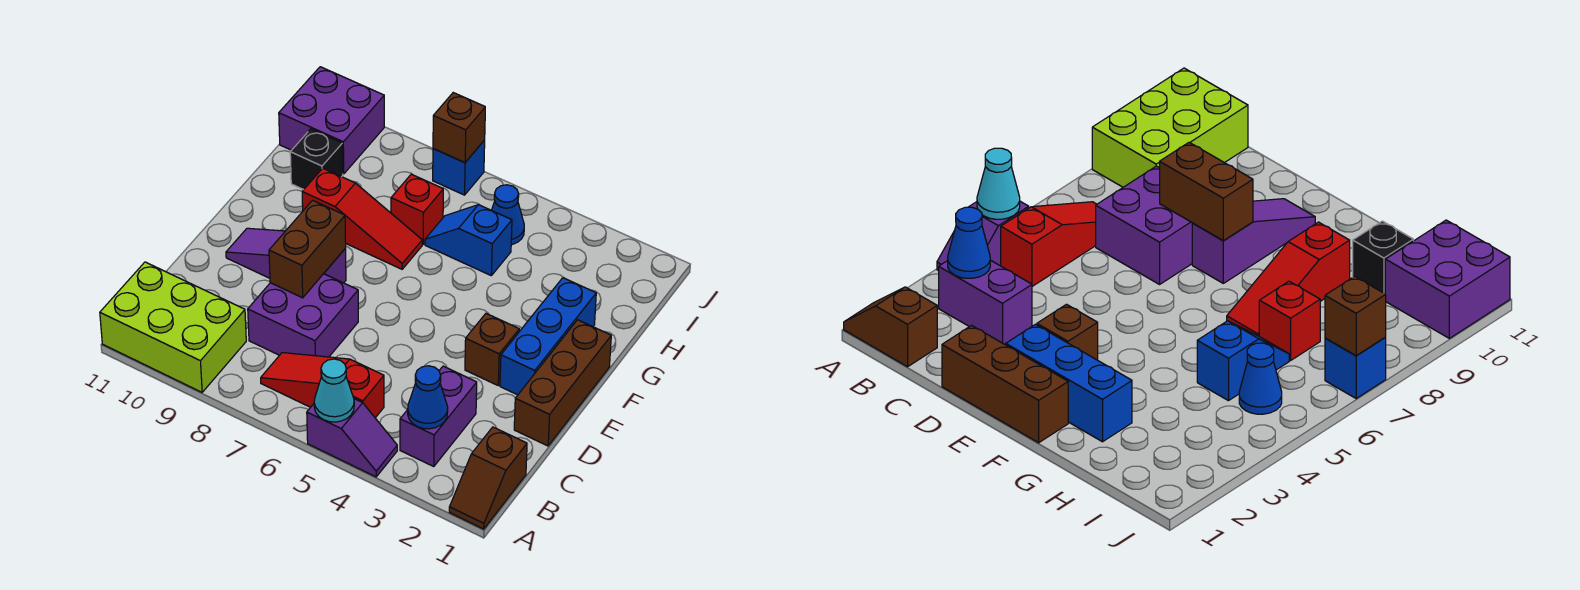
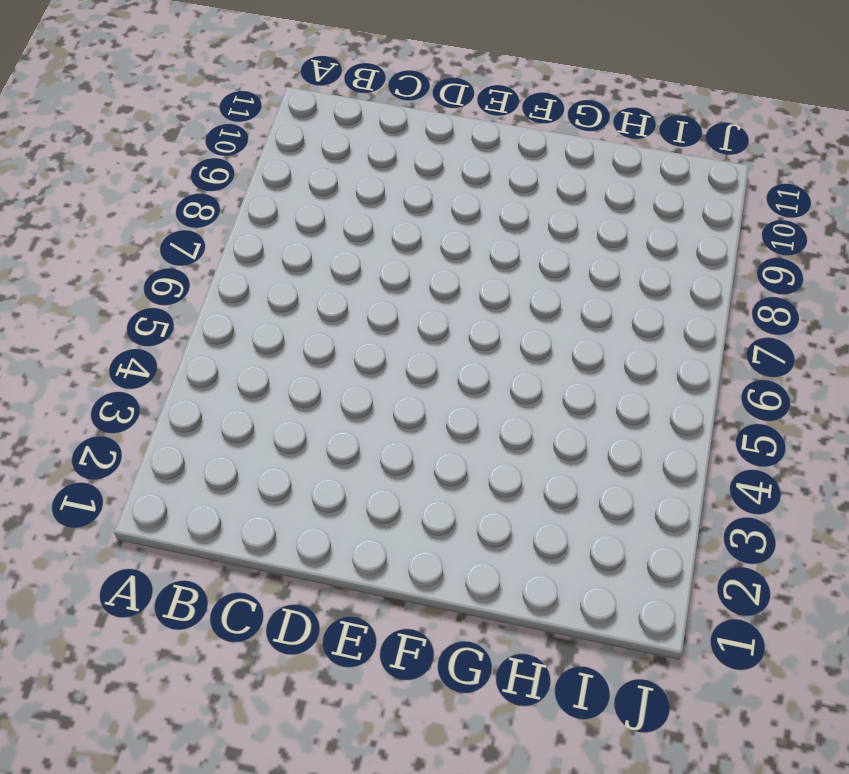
none -> brown slope A1:B1 level 1 top B
none -> purple slope A4:A5 level 1 top 5
none -> lime brick A9:B11 level 1

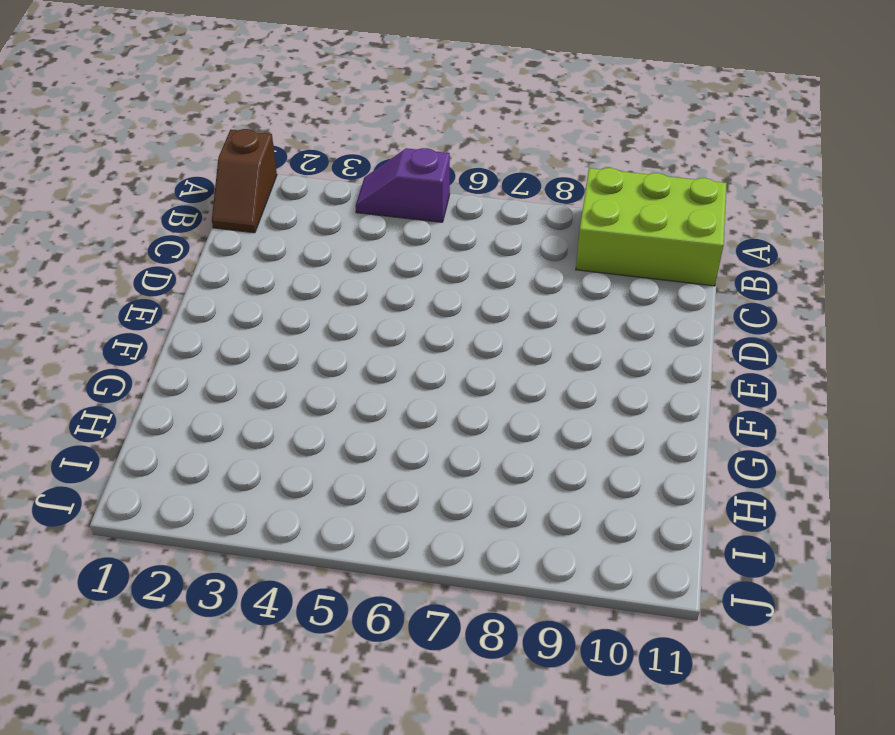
brown slope A1:B1 level 1 top A -> brown slope A1:B1 level 1 top B
none -> purple brick B3:C3 level 1
none -> red slope B5:B7 level 1 top 5
none -> purple brick C7:D8 level 1

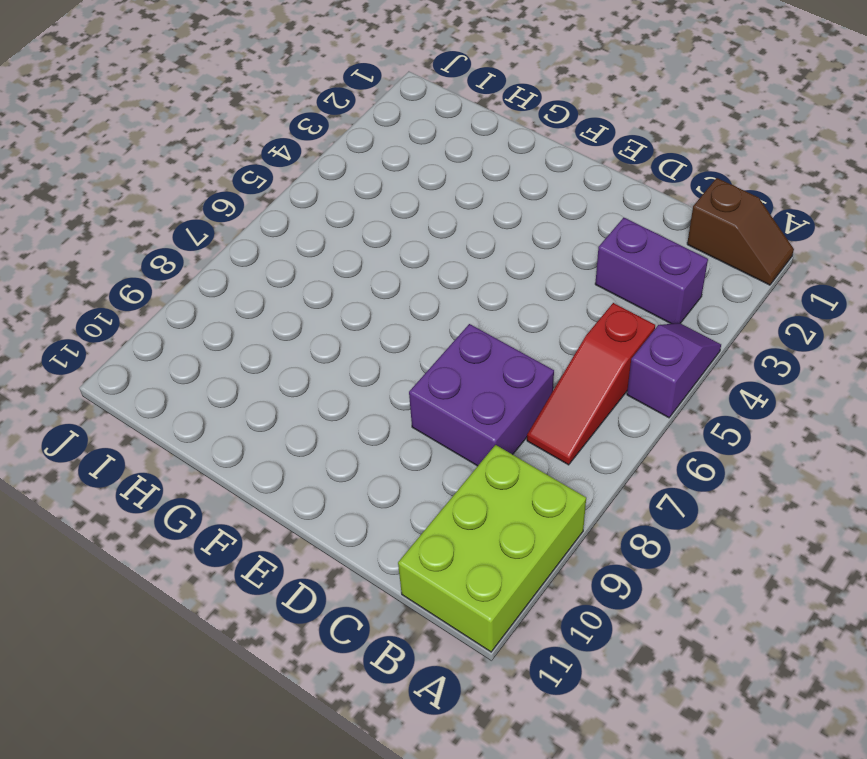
none -> brown brick D1:F1 level 1
none -> blue brick E2:G2 level 1
none -> brown brick E3 level 1

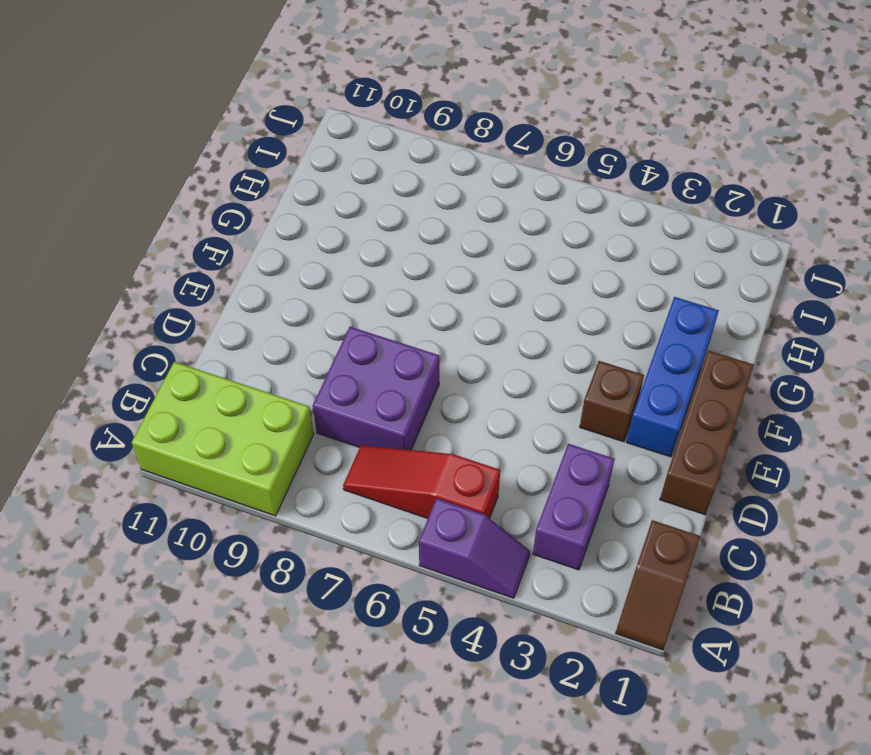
none -> purple slope E8:E10 level 1 top 8
none -> red slope G7:G9 level 1 top 9
none -> blue slope H5:H6 level 1 top 5

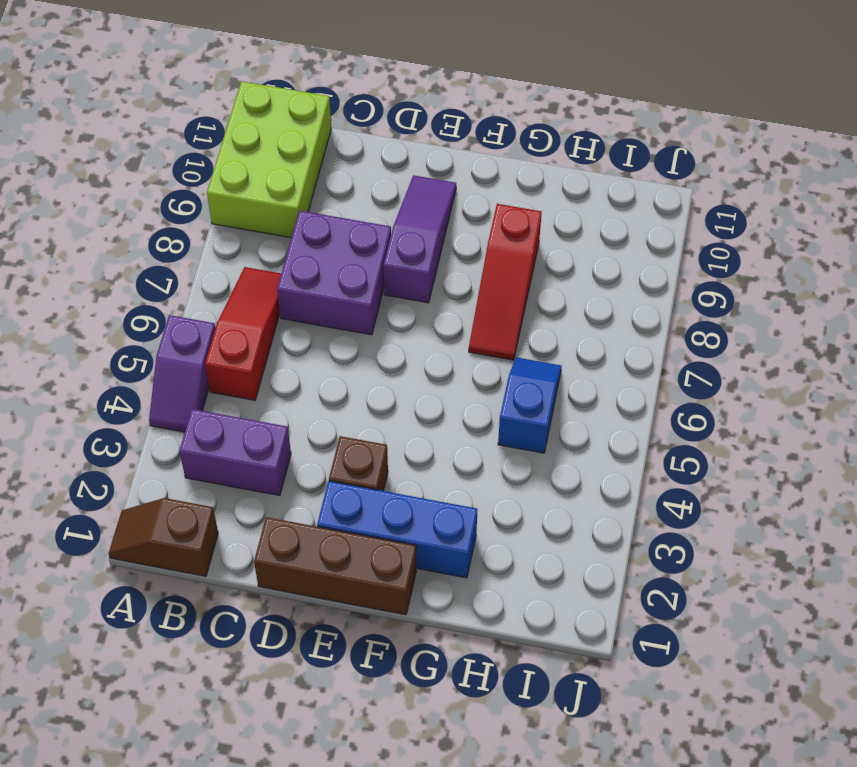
none -> red brick H7 level 1
none -> black brick H10 level 1
none -> blue cone I5 level 1

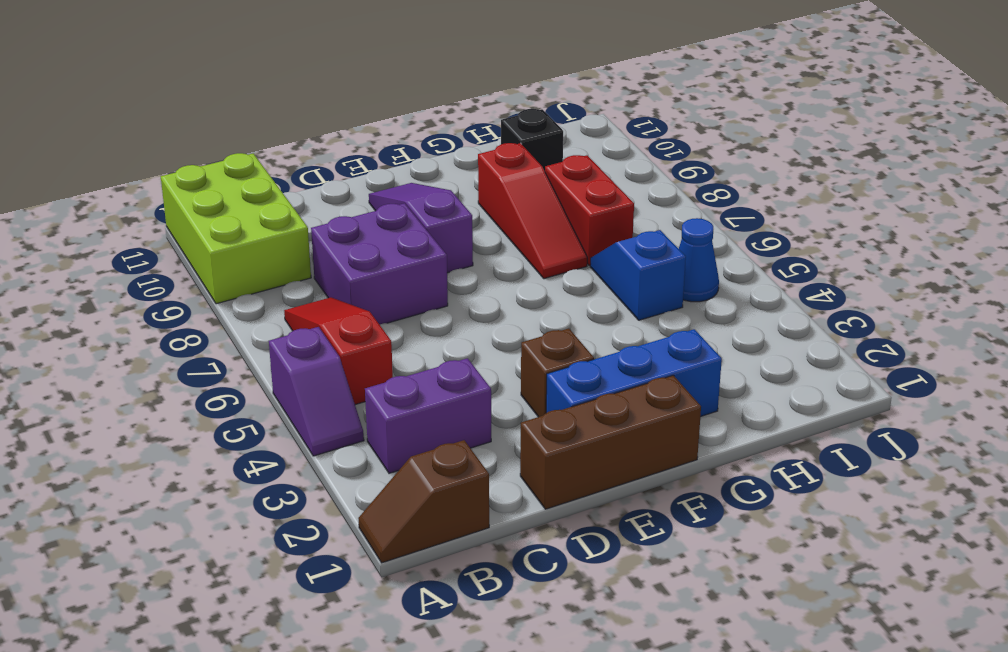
red brick H7:H8 level 1 -> red brick H7 level 1
none -> purple brick I10:J11 level 1
none -> blue brick J7 level 1
none -> cyan cone A5 level 2

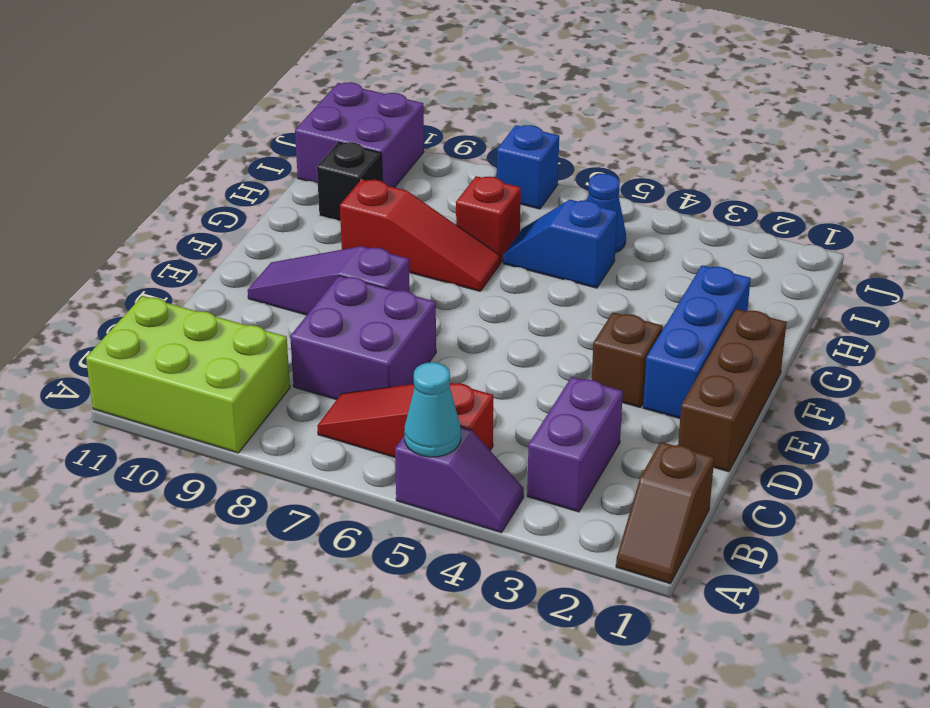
none -> blue cone B3 level 2
none -> brown brick D8:E8 level 2
none -> brown brick J7 level 2

